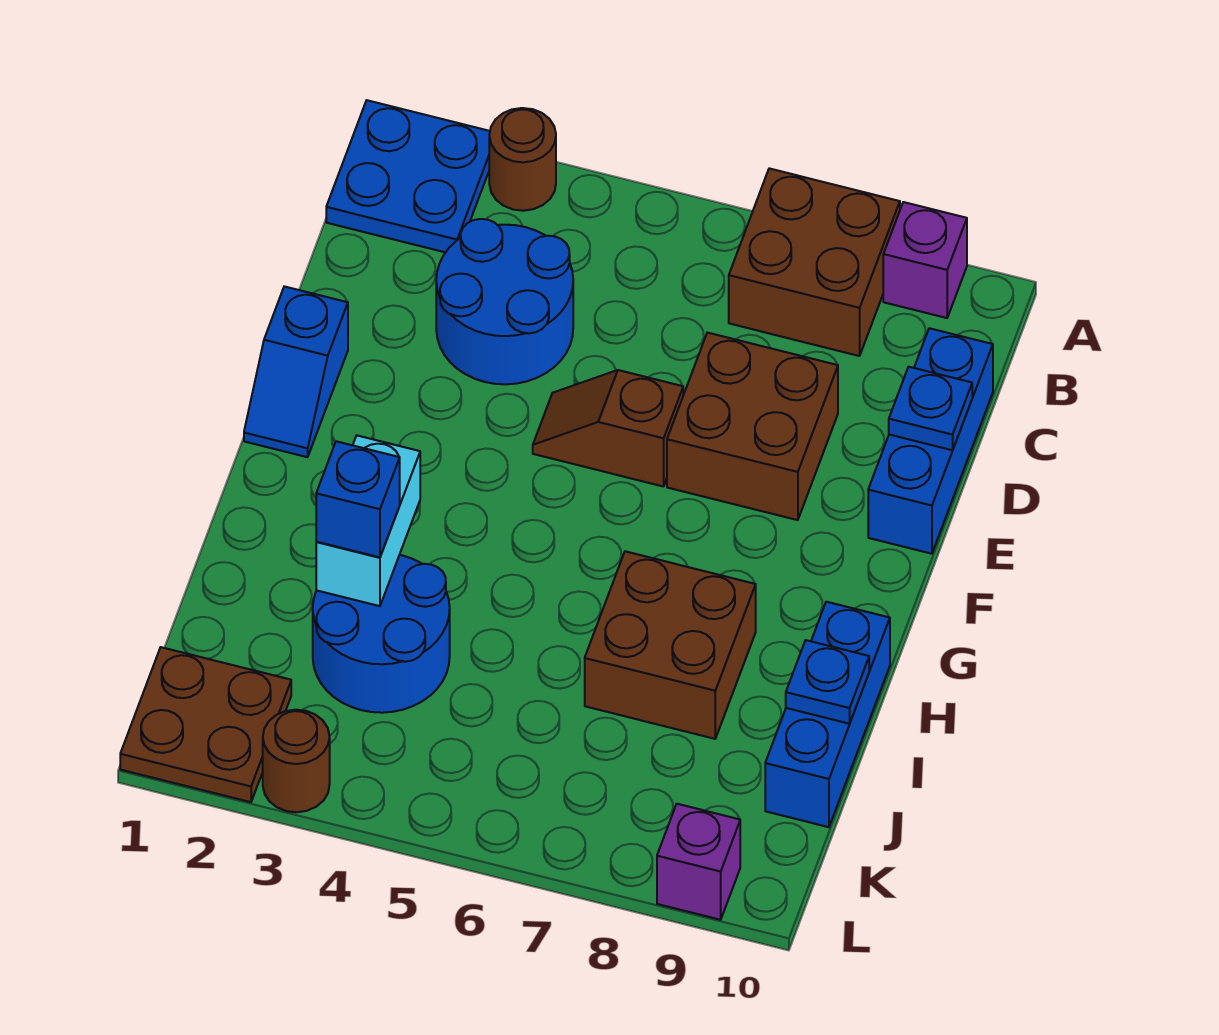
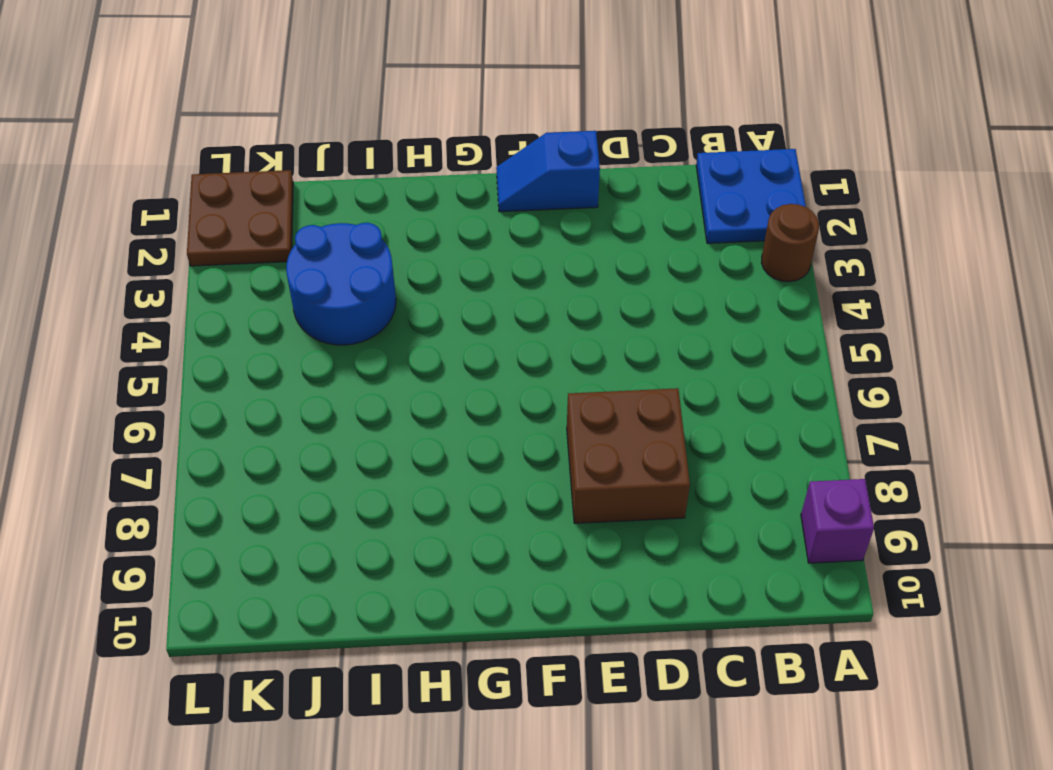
none -> brown brick A7:B8 level 1
none -> blue round brick C3:D4 level 1
none -> blue brick C10:E10 level 1

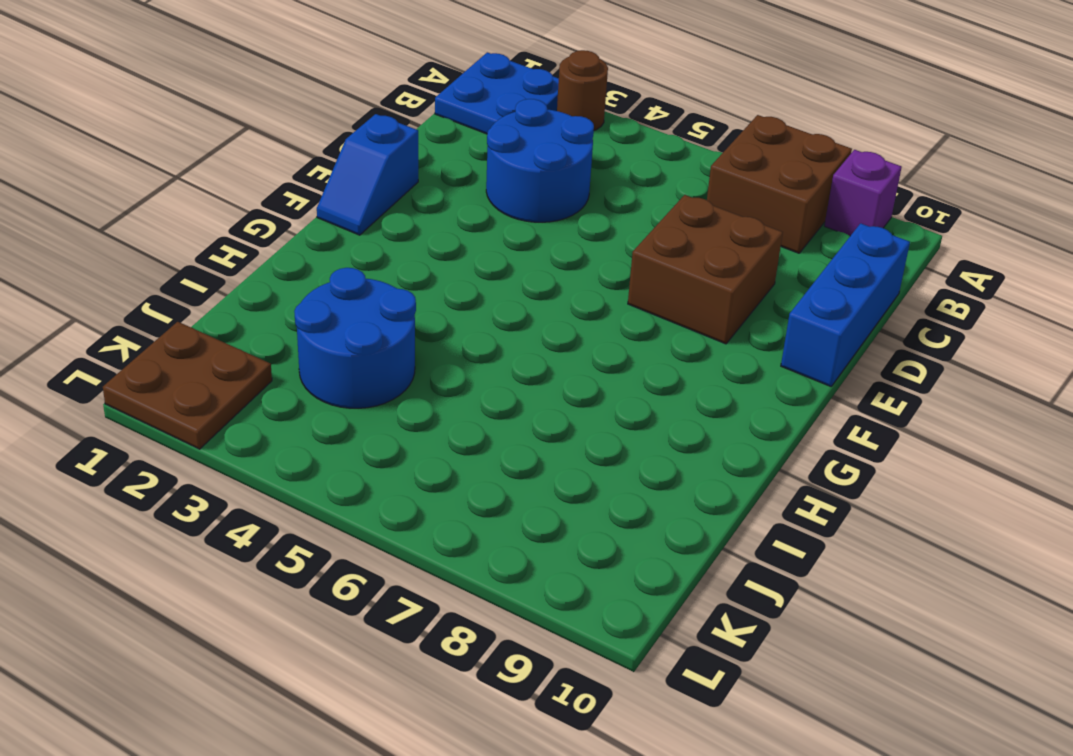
none -> brown slope E5:E6 level 1 top 6
none -> brown brick H7:I8 level 1
none -> blue brick H10:J10 level 1

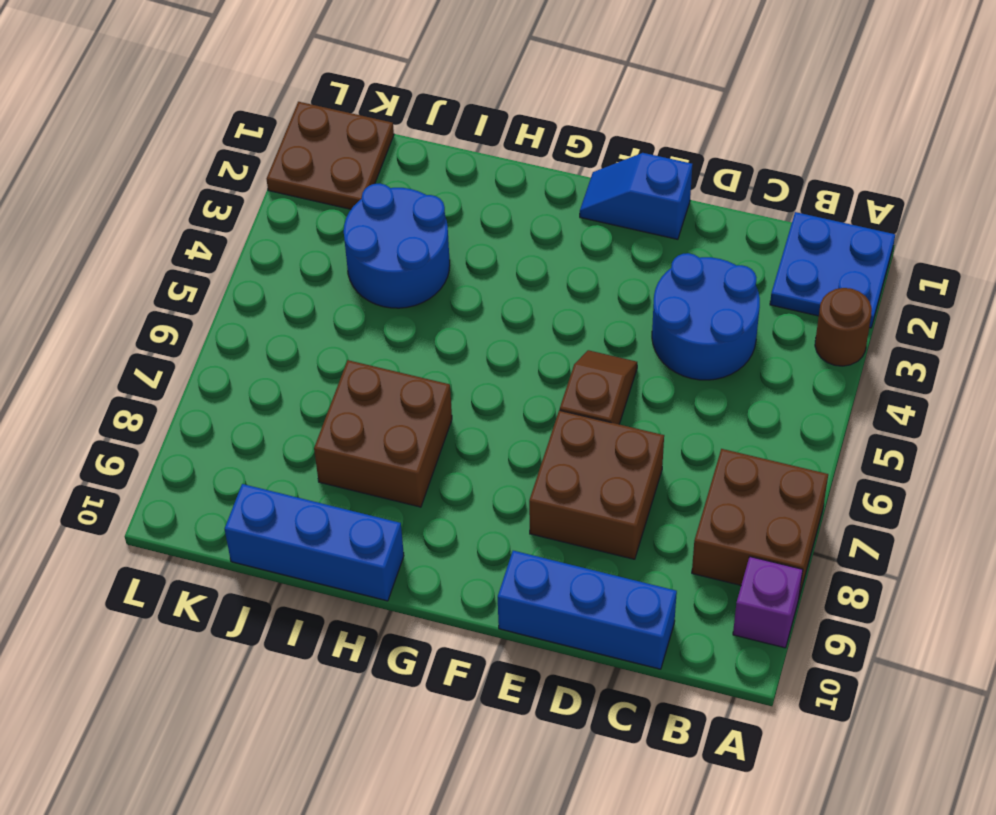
none -> brown round brick L3 level 1
none -> purple brick L9 level 1
none -> blue plate D10 level 2

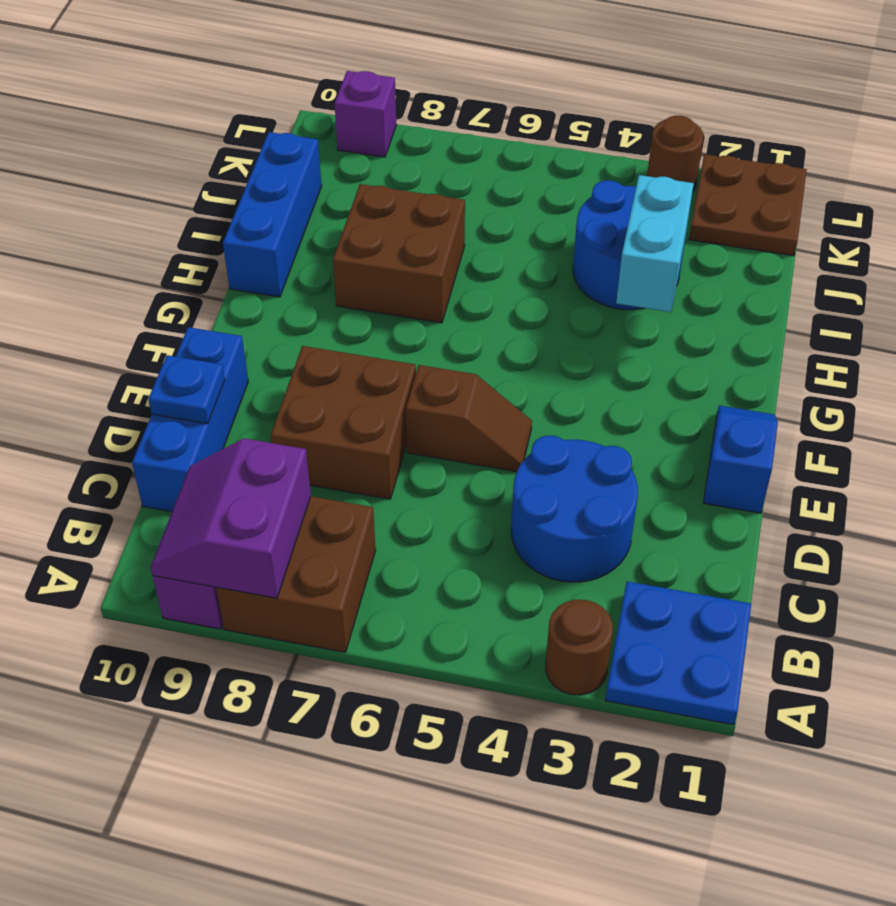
purple slope A8:B9 level 2 top 8 -> none
none -> blue plate I10 level 2
none -> blue brick I3 level 3

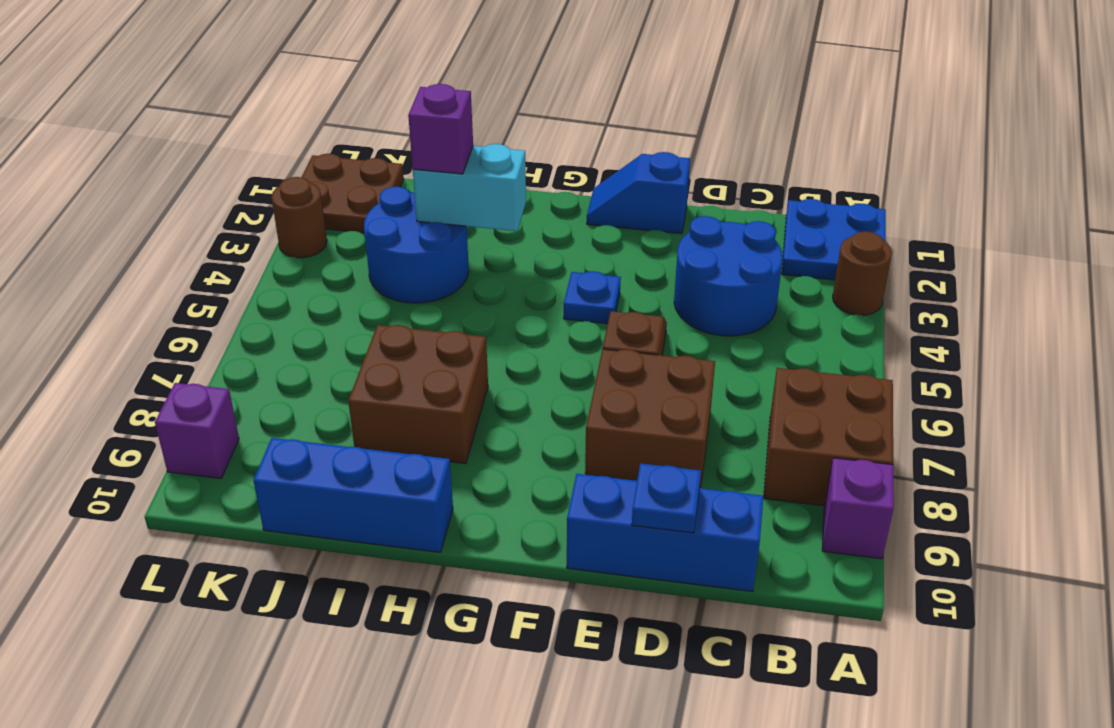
blue plate F4 level 1 -> blue plate I10 level 2
purple brick I3 level 3 -> blue brick I3 level 3

